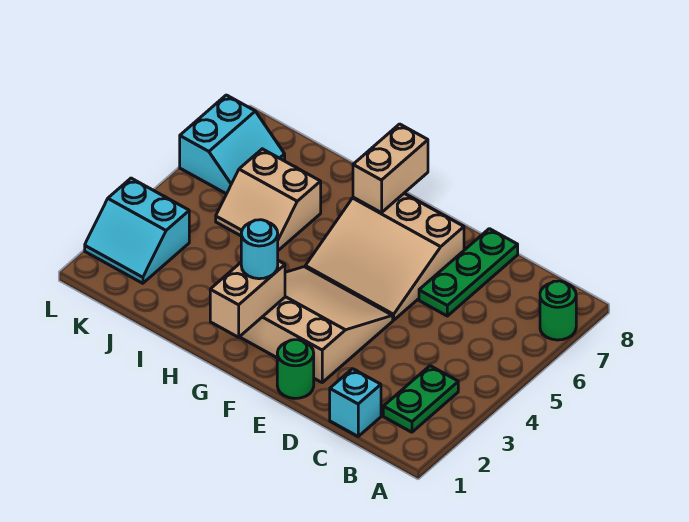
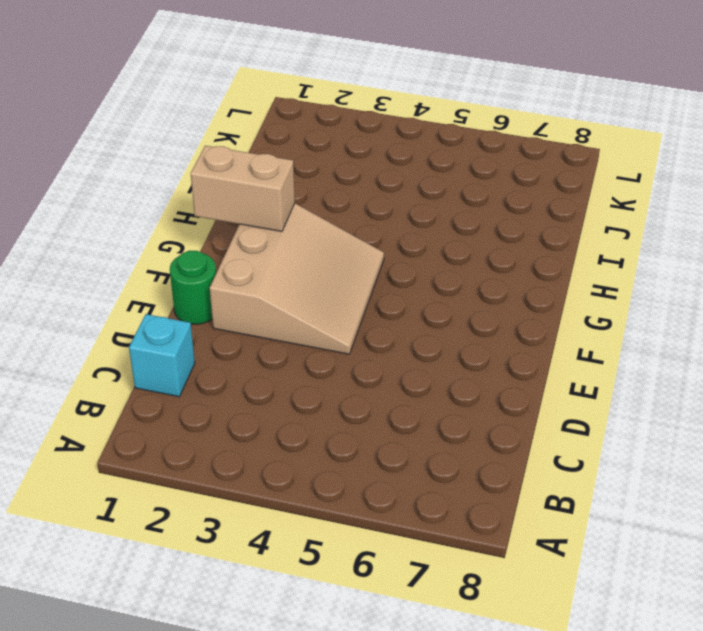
none -> green round brick A7 level 1
none -> green plate B2:B3 level 1
none -> green plate D6:D8 level 1

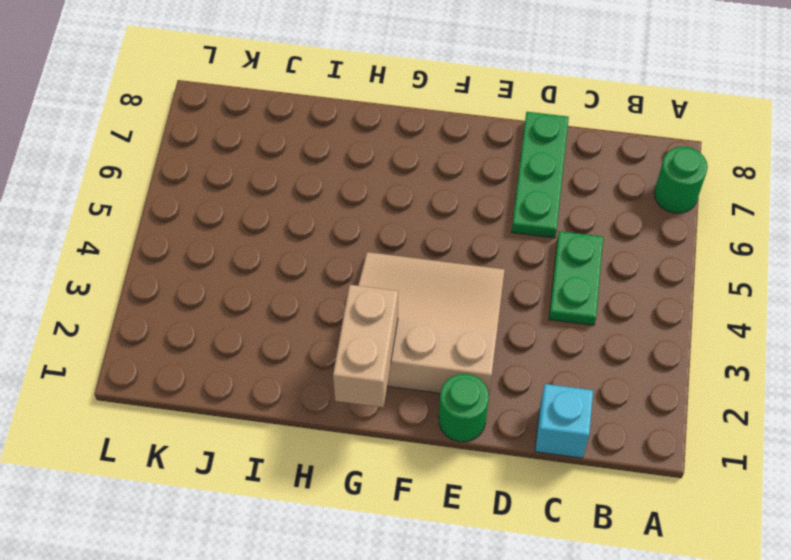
green plate C4:C5 level 1 -> green plate B2:B3 level 1
none -> tan slope E5:G7 level 1 top 7
none -> tan slope I5:J6 level 1 top 6
none -> cyan slope K2:L3 level 1 top 3

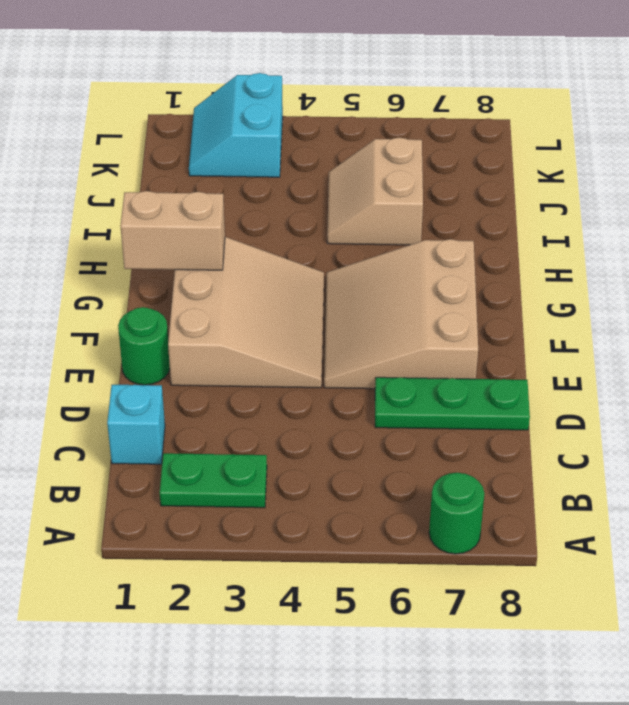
none -> cyan slope K6:L7 level 1 top L
none -> tan brick G7:G8 level 2
none -> cyan round brick G2 level 3

